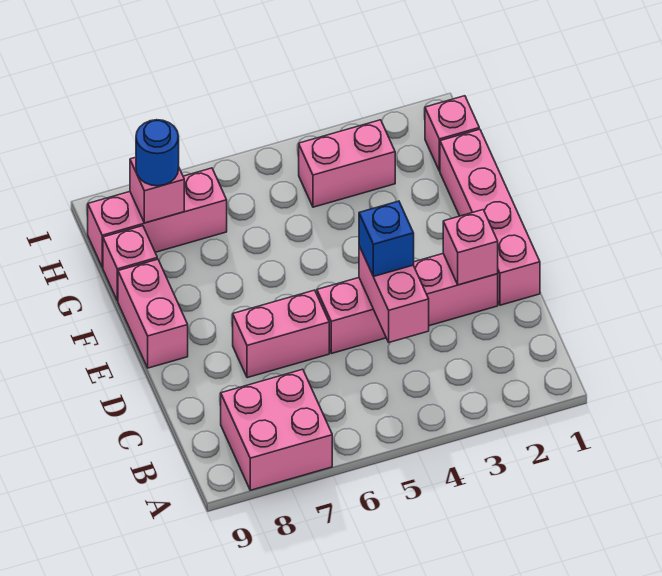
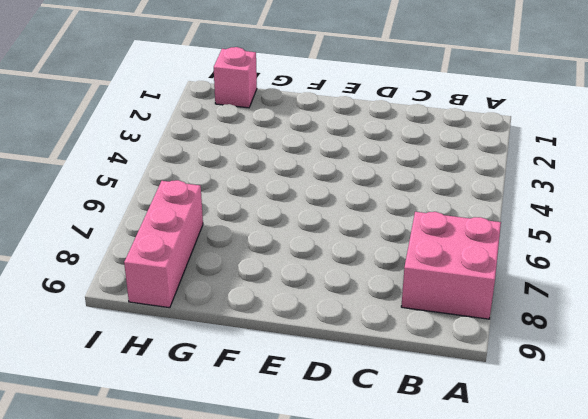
none -> pink brick D1:G1 level 1
none -> pink brick D2:D5 level 1
none -> pink brick D6:D7 level 1

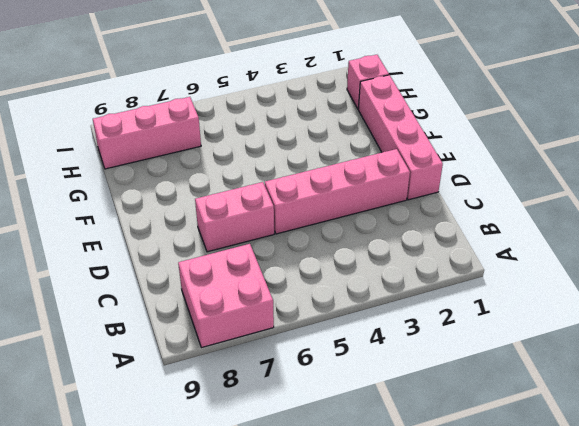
none -> pink brick E9:F9 level 1
none -> pink brick G9 level 1
none -> pink brick H3:H4 level 1

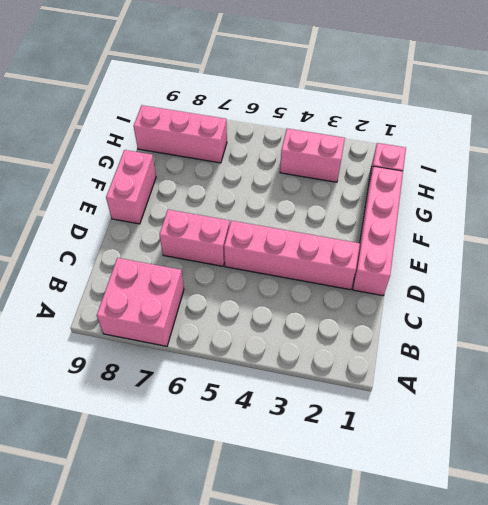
none -> pink brick G9 level 1
none -> pink brick C4:D4 level 2
none -> pink brick D2 level 2

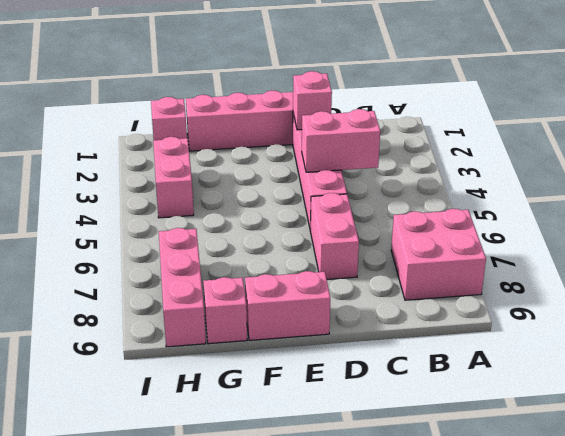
none -> pink brick H8 level 2
none -> blue brick D4 level 3
none -> blue round brick H8 level 3

